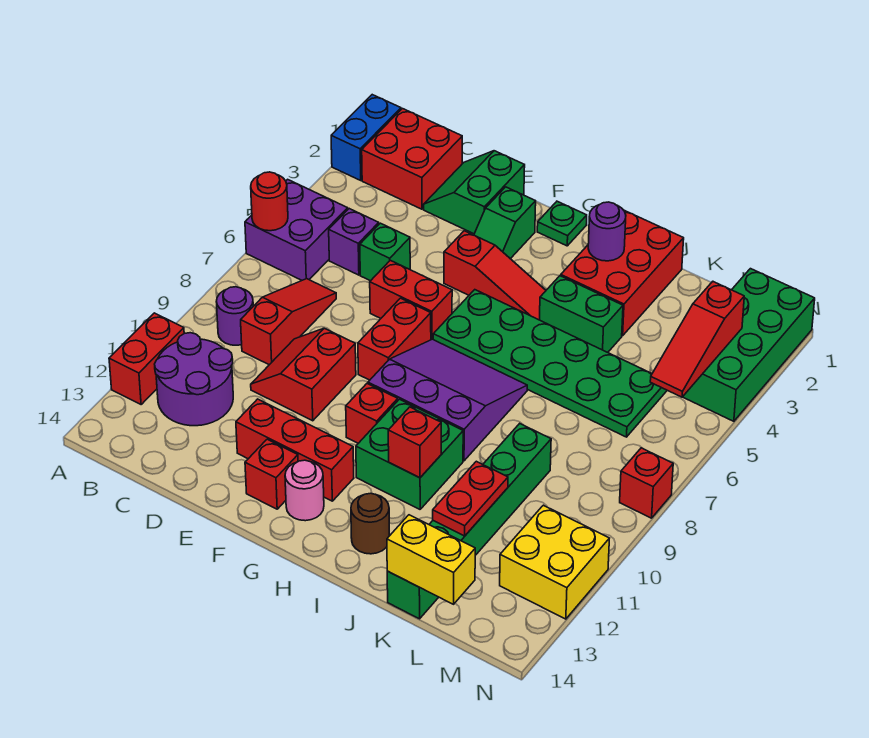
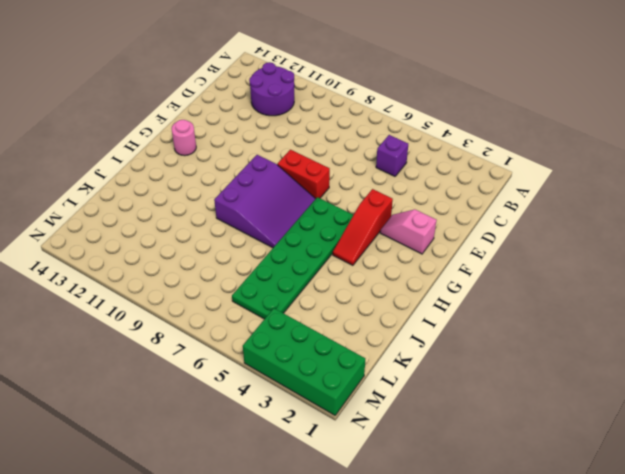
pink slope F2:F3 level 1 top 2 -> green slope F2:F3 level 1 top 2
none -> blue brick A1:A2 level 1
none -> purple brick A5:B6 level 1
none -> red brick A11:A12 level 1
none -> red brick B1:C2 level 1

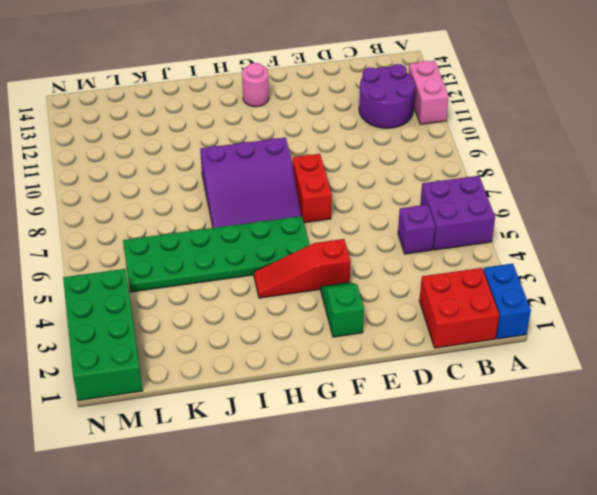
pink brick A11:A12 level 1 -> red brick A11:A12 level 1
none -> purple round brick B9 level 1
none -> red slope C7:C9 level 1 top 9
none -> green slope D1:E2 level 1 top E
none -> green brick D5 level 1

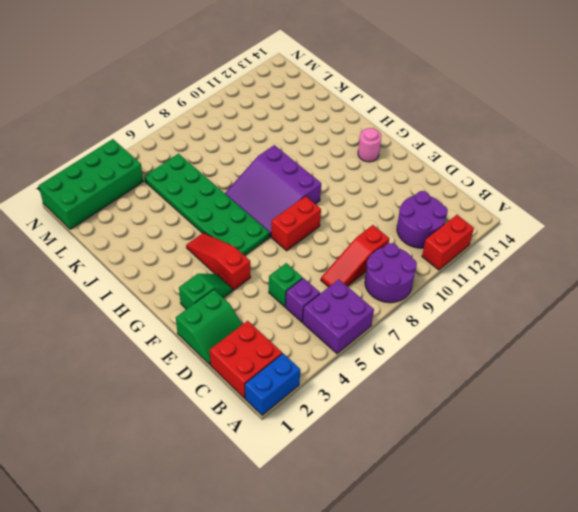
purple round brick A8:B9 level 1 -> purple round brick B9 level 1
none -> red slope D9:E10 level 1 top E
none -> red brick E6:F6 level 1
none -> red brick E12:G12 level 1
none -> red brick F13 level 1

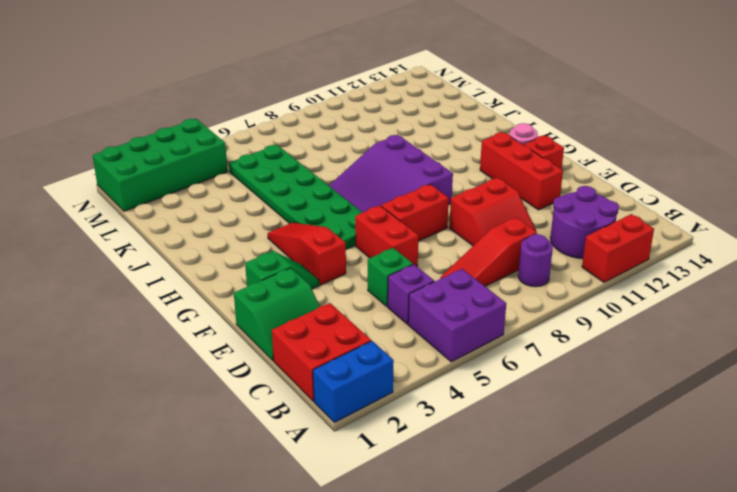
none -> green plate G1 level 1
none -> red brick G10 level 1
none -> green brick H10:I11 level 1
none -> red brick I1:J3 level 1

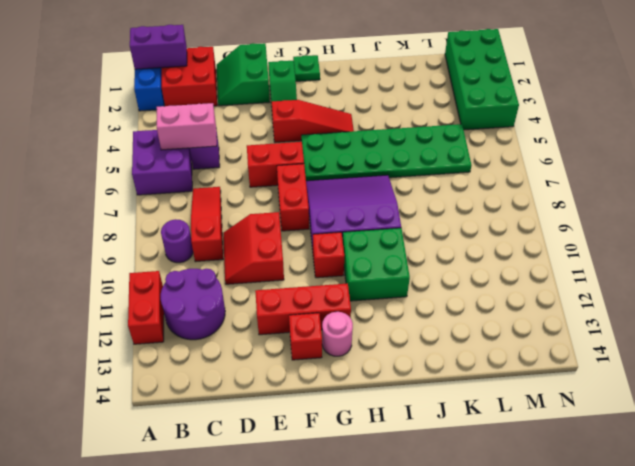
purple brick A1:B1 level 2 -> none
pink brick B5:C5 level 2 -> none
none -> green brick D5 level 1
none -> red brick I1:J3 level 1
none -> green brick I4:J4 level 1
none -> brown round brick I13 level 1

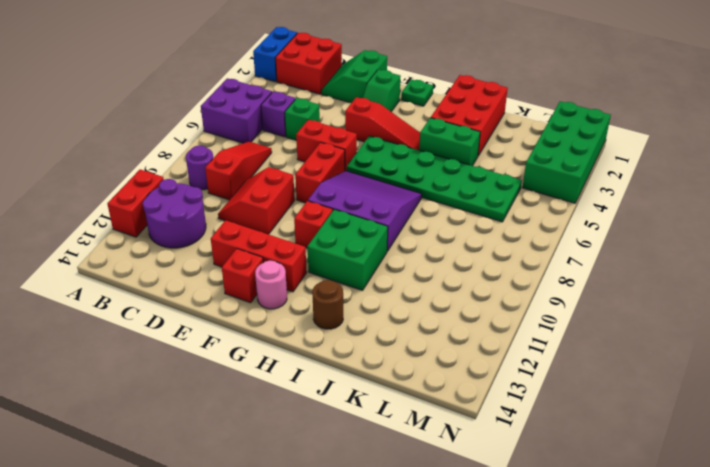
none -> green brick K9:K14 level 1
none -> yellow brick M11:N12 level 1
none -> red brick N8 level 1
none -> red round brick A6 level 2

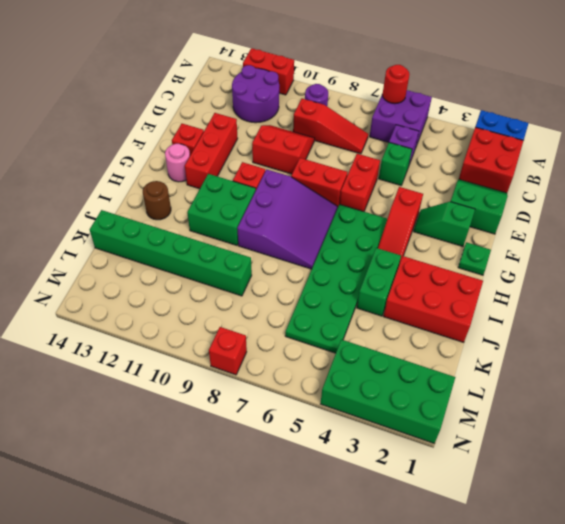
none -> yellow brick M11:N12 level 1
none -> purple round brick I2 level 2
none -> red brick I11 level 2
none -> red plate K11:K12 level 2

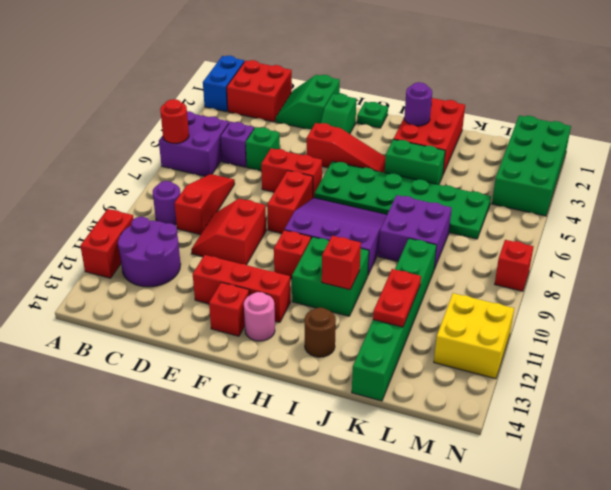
purple brick J7:K8 level 1 -> none
none -> yellow brick K14:L14 level 2
none -> red slope M3:M5 level 2 top 3

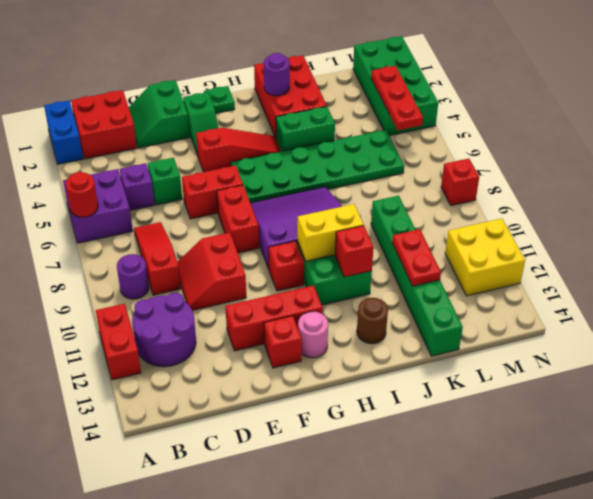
yellow brick H10:I10 level 2 -> yellow brick K14:L14 level 2
red plate M3:M5 level 2 -> red slope M3:M5 level 2 top 3

